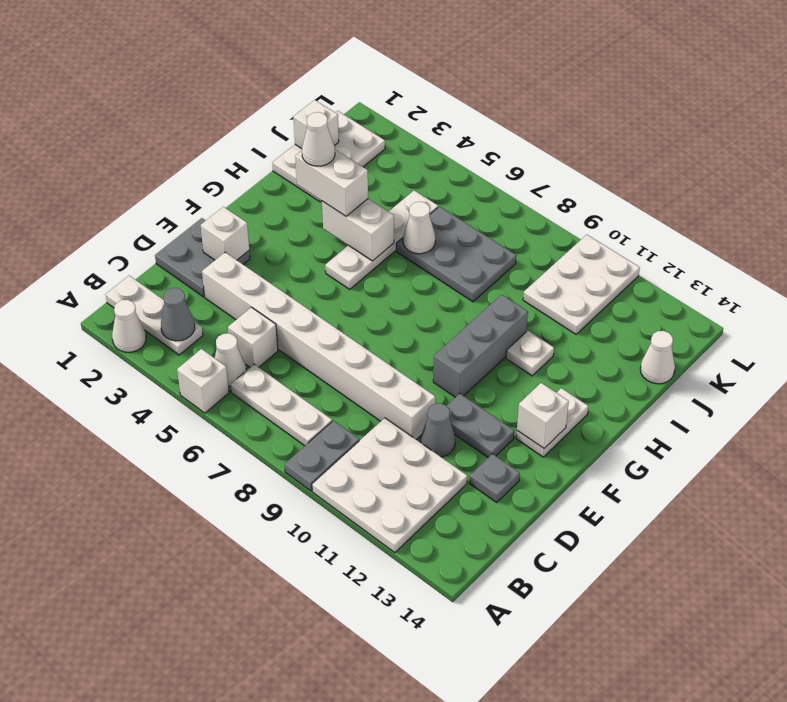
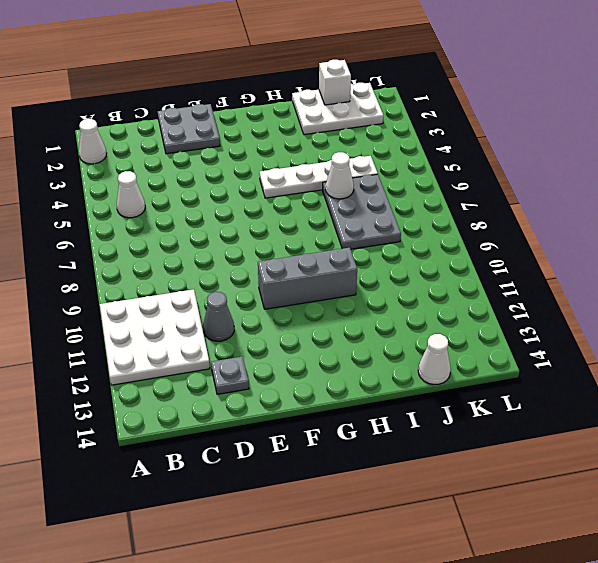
none -> white brick A5 level 1
none -> grey plate A9:B9 level 1
none -> white plate B1:B3 level 1

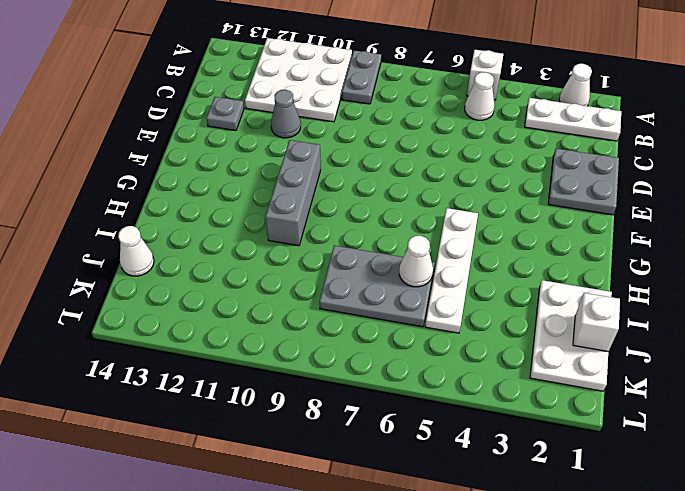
none -> white plate B6:B8 level 1
none -> white brick C5 level 1
none -> white brick D3:D10 level 1

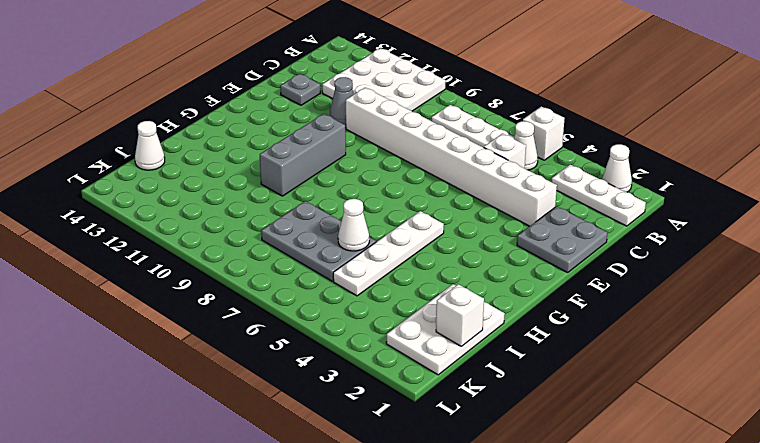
none -> grey plate A9:B9 level 1
none -> grey plate E11:E12 level 1
none -> white plate F13:G13 level 1

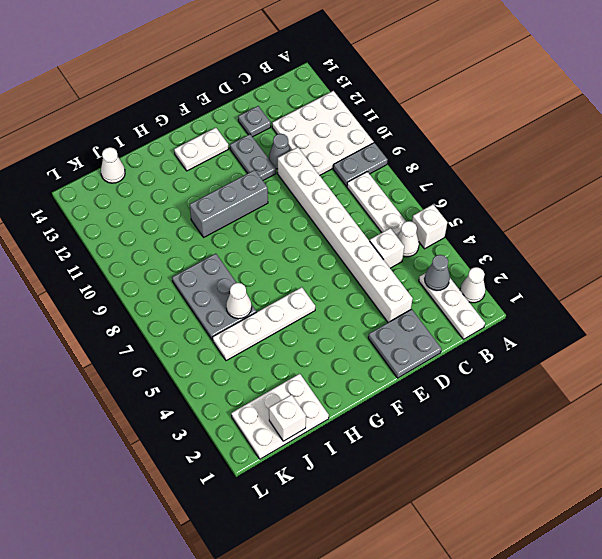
none -> white plate H11 level 1
none -> white plate J10:L11 level 1
none -> white brick E2 level 2

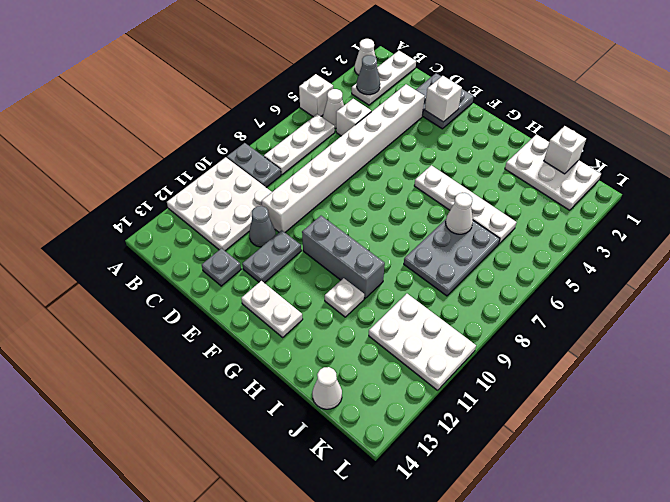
none -> white brick F13 level 2
none -> white brick H4:H5 level 2
none -> white brick H3:H4 level 3

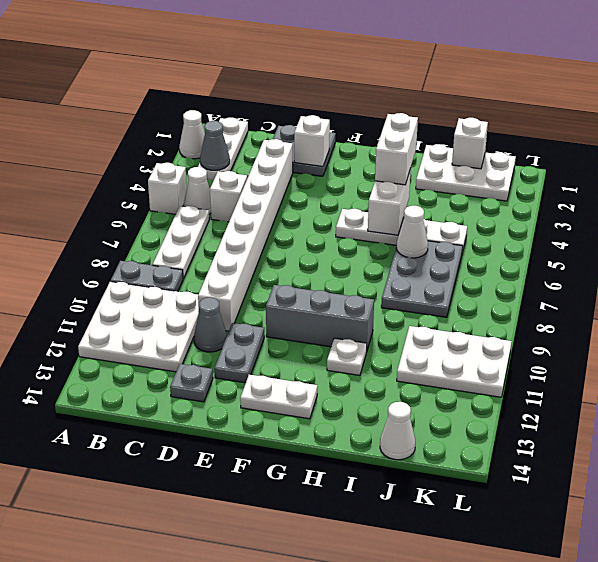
none -> white brick F13 level 2
none -> white cone H3 level 4

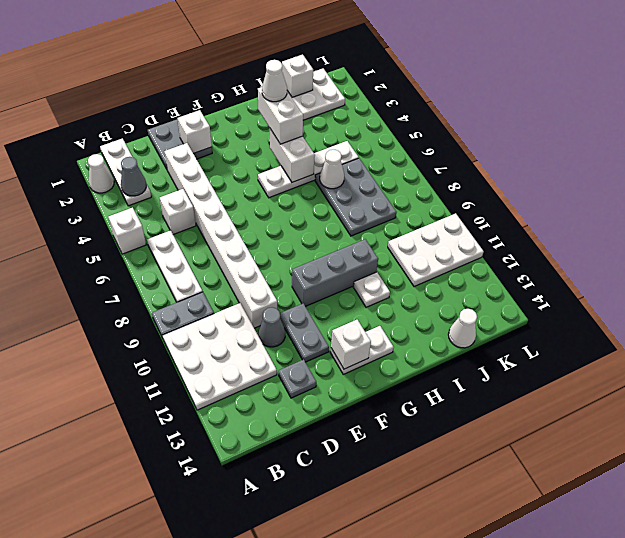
none -> white cone B5 level 1

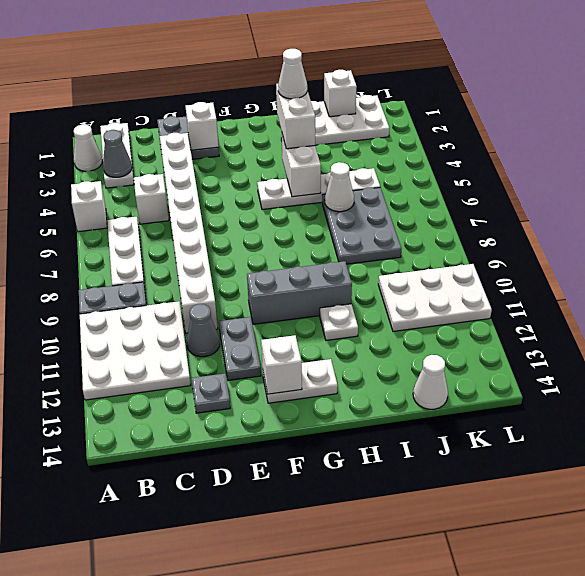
none -> white cone B5 level 1

